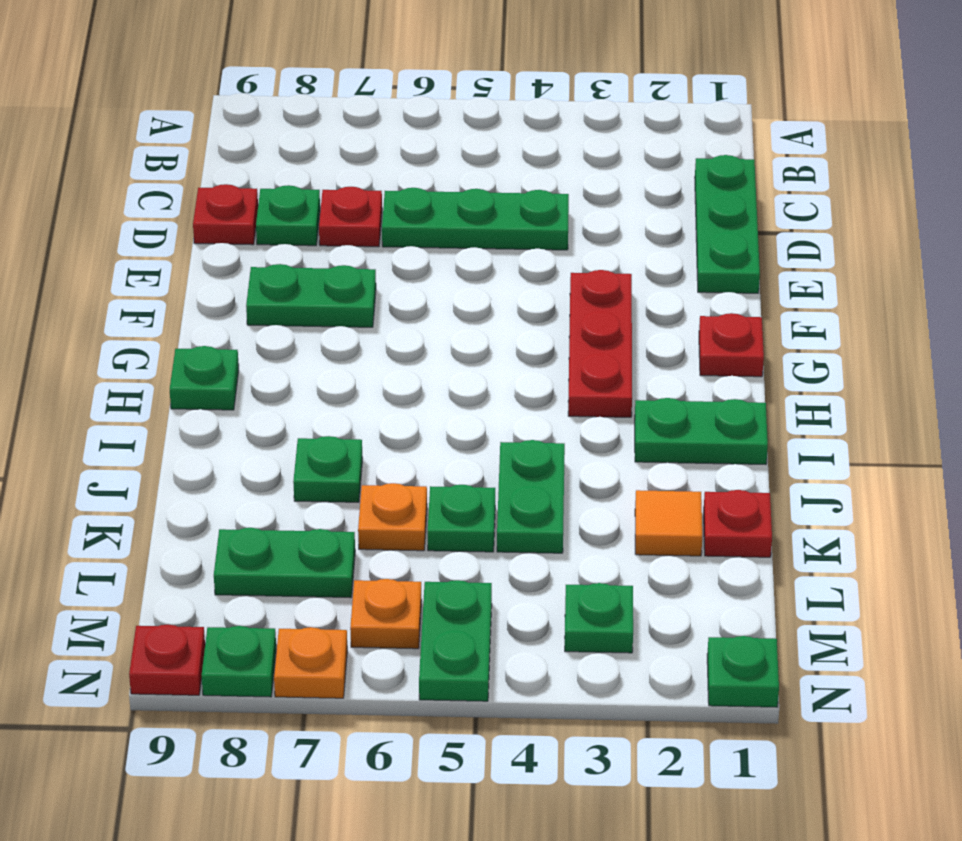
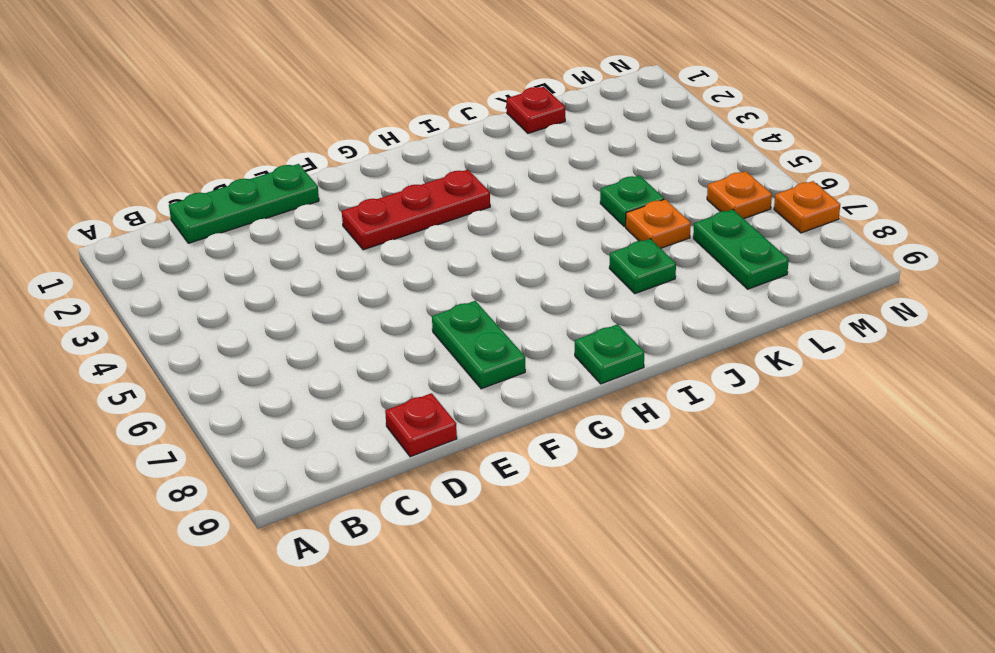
none -> green plate D4:D6 level 1
none -> red plate D7 level 1
none -> green plate D8 level 1

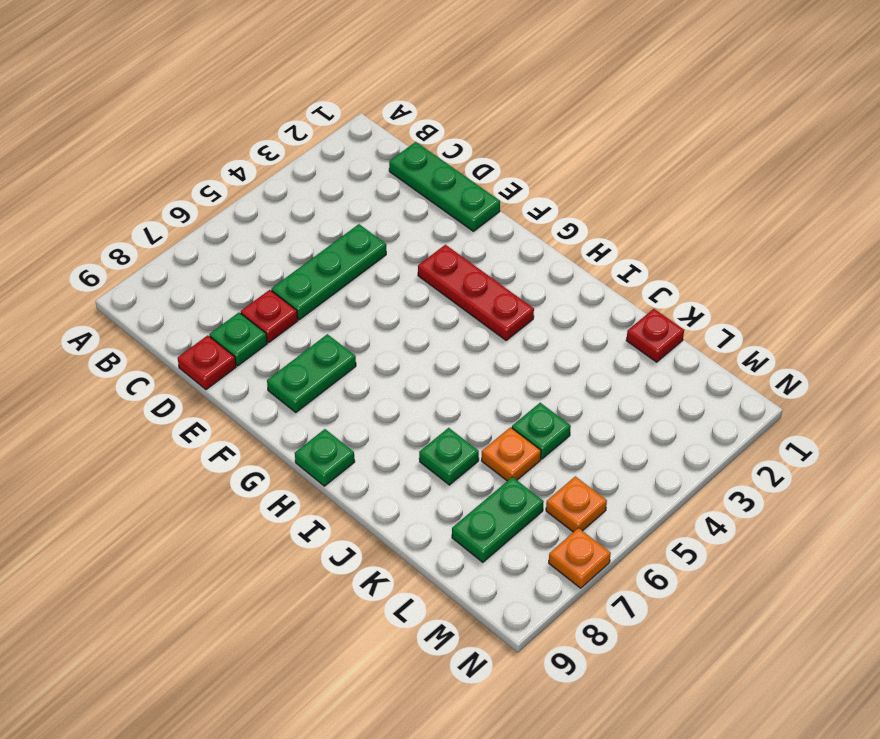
none -> red plate G1 level 1
none -> green plate I1:I2 level 1
none -> green plate J4:K4 level 1

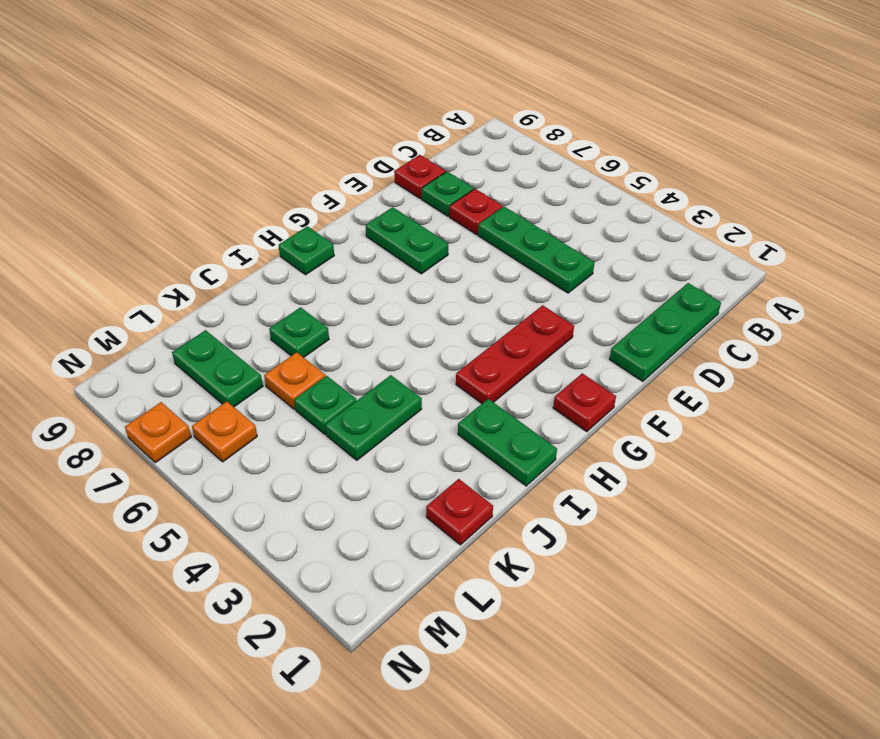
none -> orange tile K2 level 1
none -> green plate M3 level 1
none -> green plate M5:N5 level 1

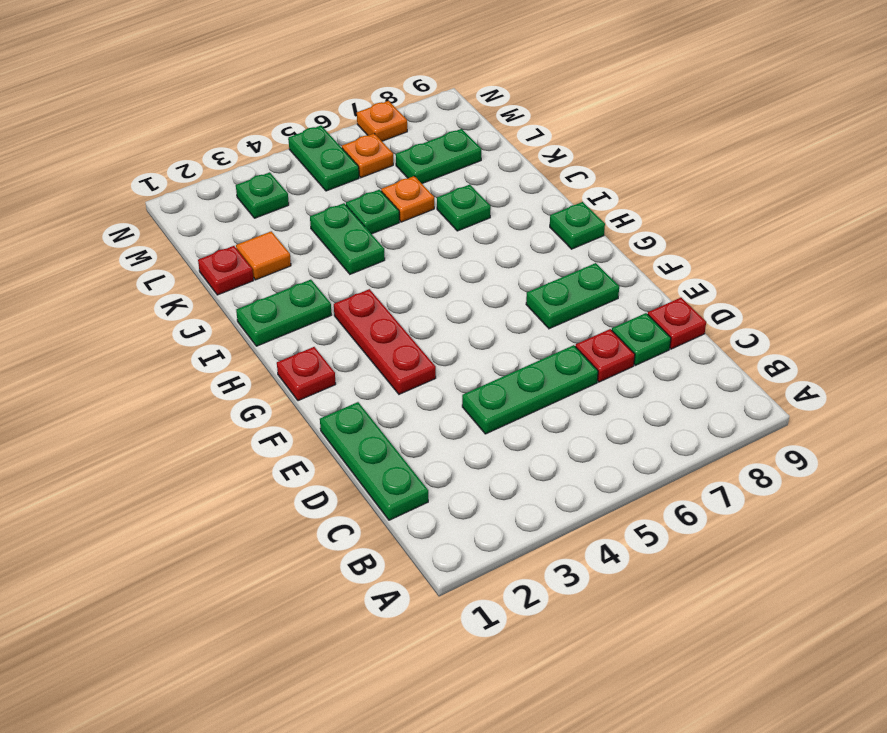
none -> green plate N1 level 1
none -> green plate N8 level 1
none -> red plate N9 level 1

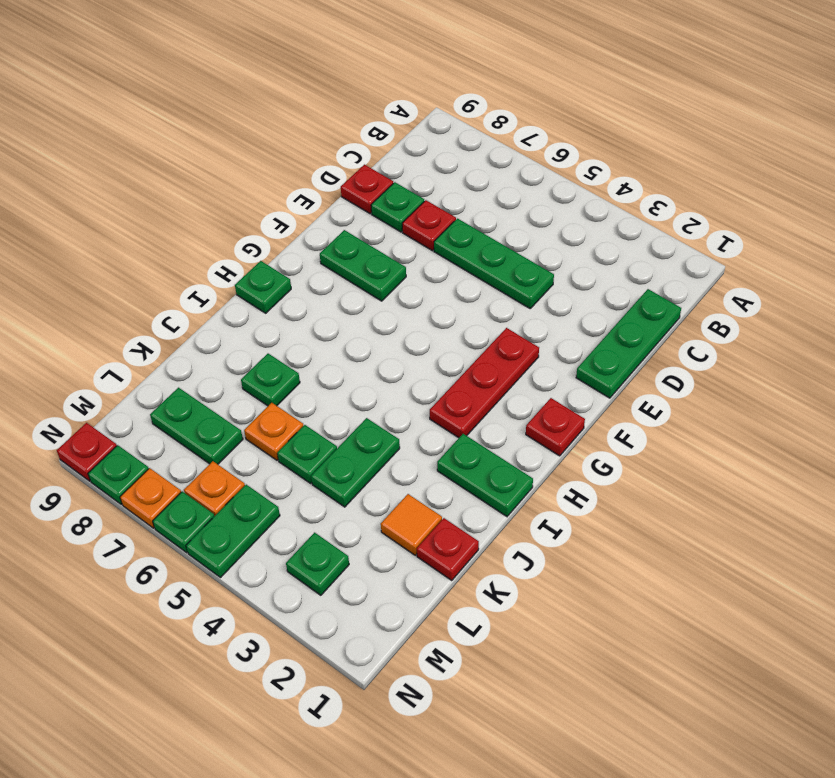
green plate N6 level 1 -> green plate N1 level 1

